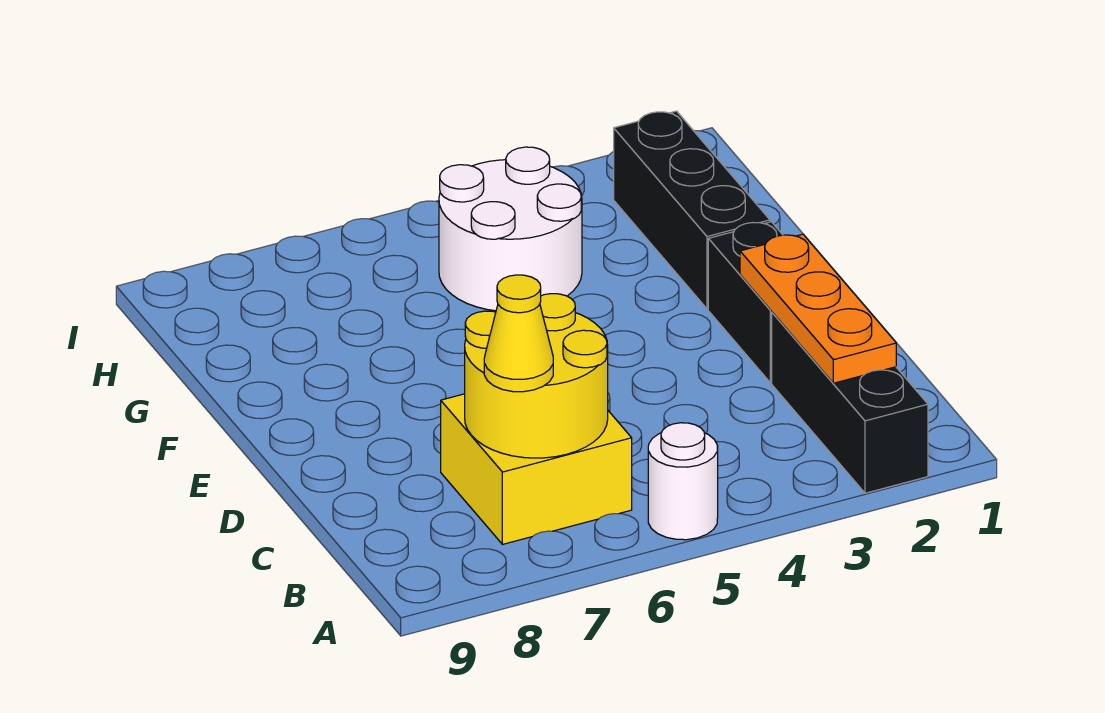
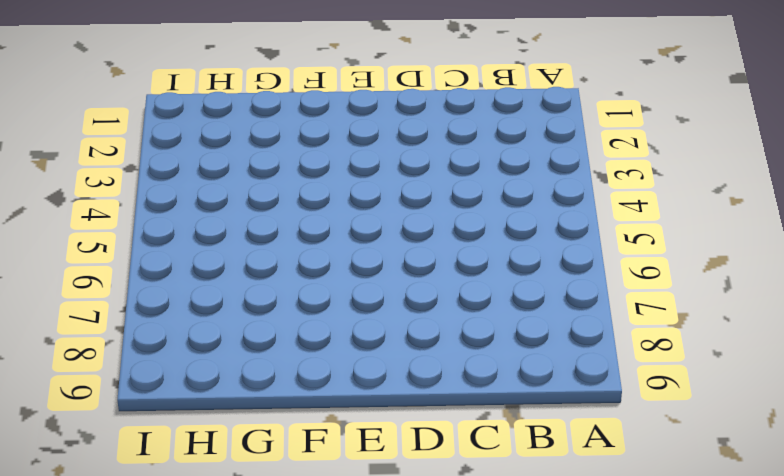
none -> black brick A2:C2 level 1
none -> white round brick A5 level 1

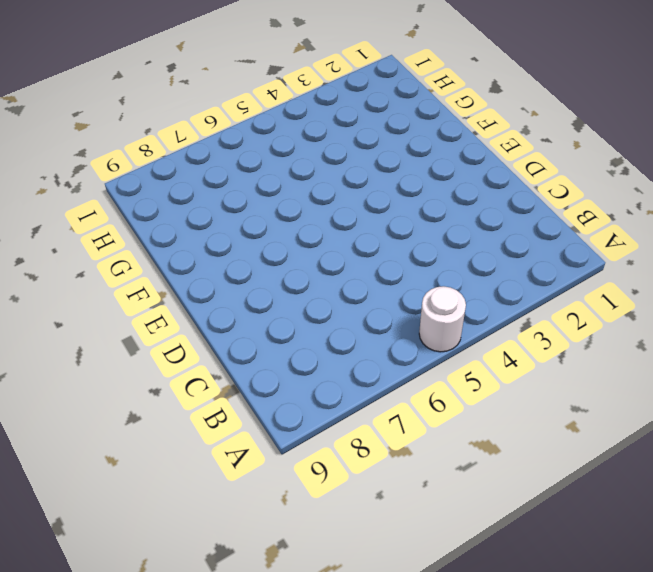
none -> black brick A2:C2 level 1
none -> yellow brick B6:C7 level 1

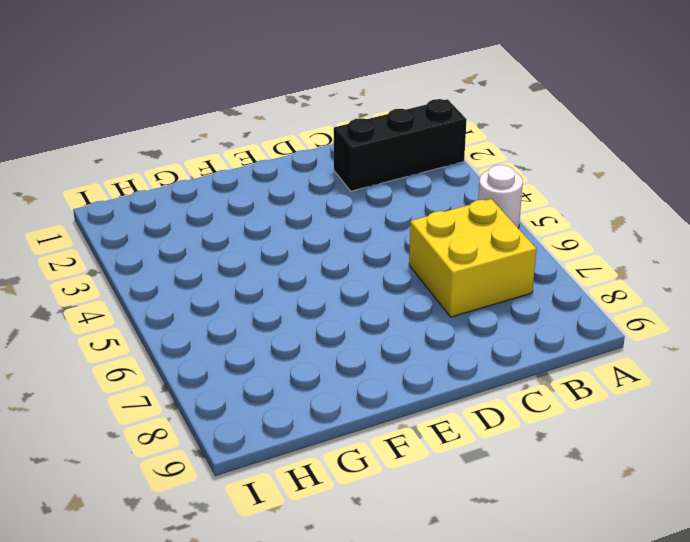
none -> black brick D2:E2 level 1
none -> black brick F2:H2 level 1

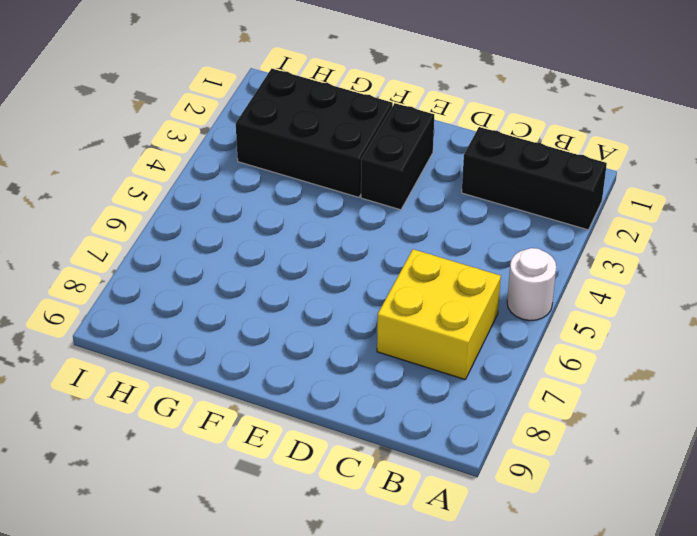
black brick E2:E3 level 1 -> black brick D2:E2 level 1
black brick F2:H3 level 1 -> black brick F2:H2 level 1
none -> white round brick G4:H5 level 1
none -> orange plate B2:D2 level 2

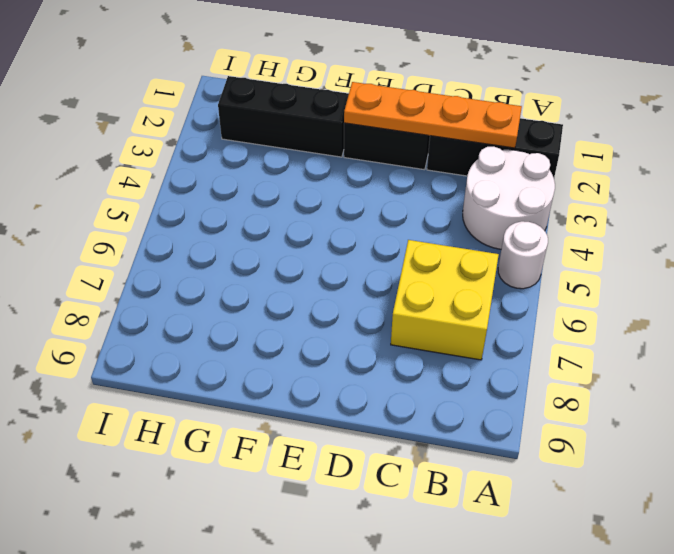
white round brick A3:B4 level 1 -> white round brick G4:H5 level 1
orange plate B2:E2 level 2 -> orange plate B2:D2 level 2
none -> yellow round brick B6:C7 level 2
none -> yellow cone B7 level 3

